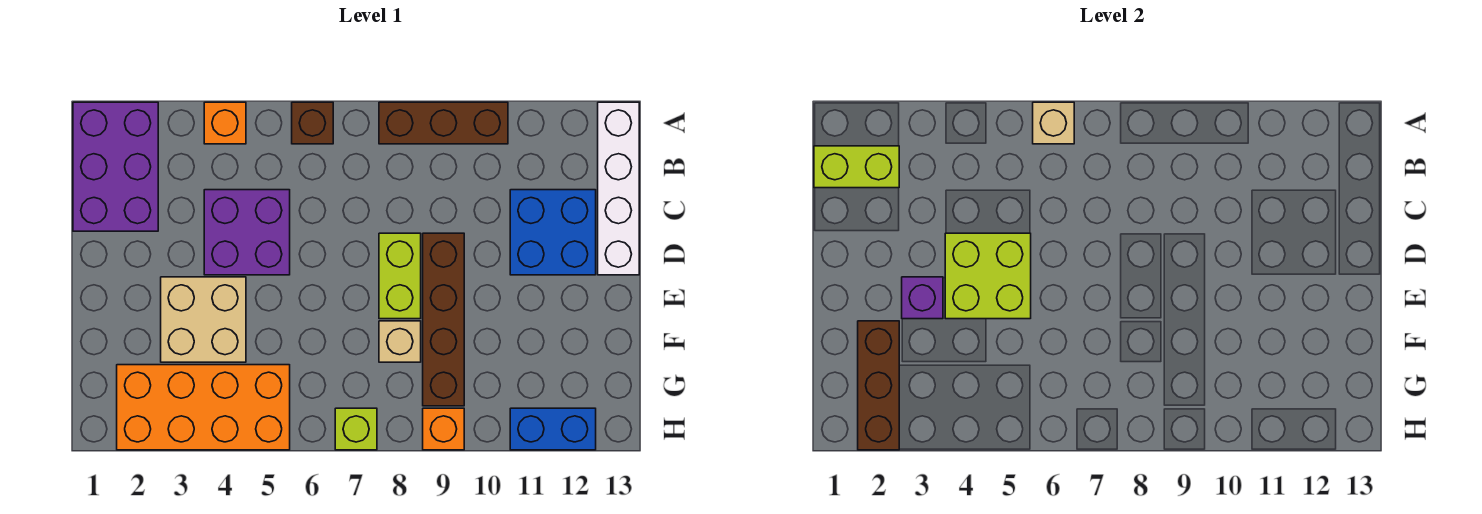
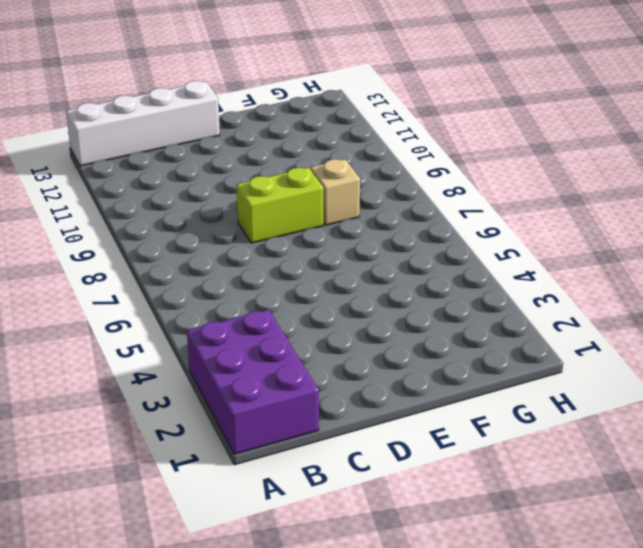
purple brick A1:B3 level 1 -> purple brick A1:C2 level 1
none -> orange brick A4 level 1
none -> brown brick A6 level 1
none -> brown brick A8:A10 level 1

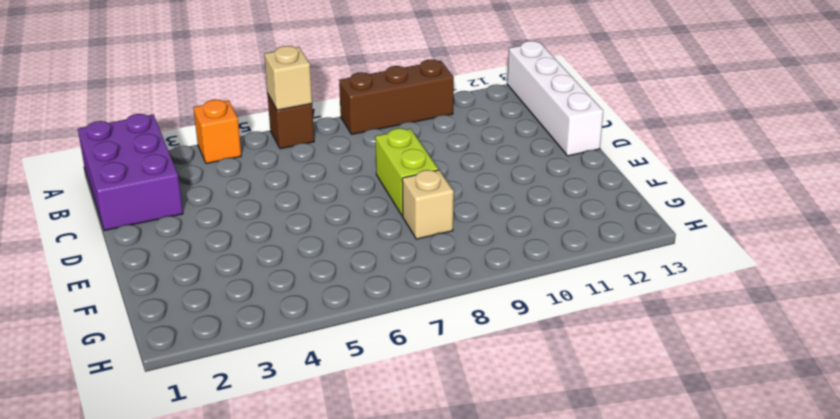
none -> purple brick C4:D5 level 1
none -> blue brick C11:D12 level 1
none -> brown brick D9:G9 level 1

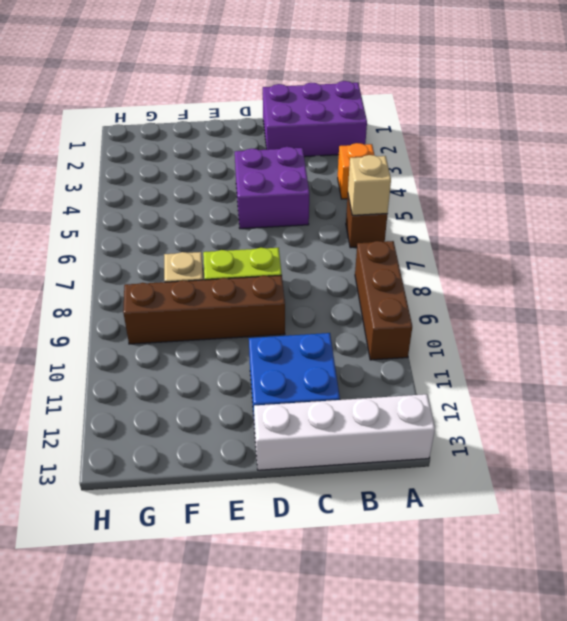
none -> tan brick E3:F4 level 1
none -> orange brick G2:H5 level 1
none -> lime brick H7 level 1

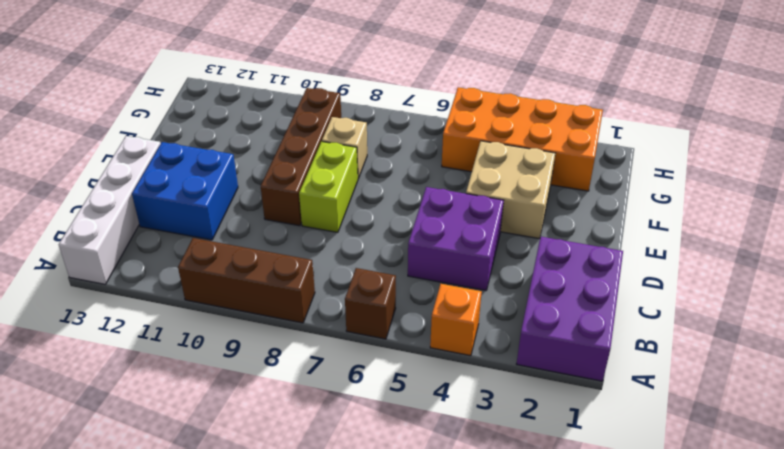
none -> lime brick H7 level 1
none -> orange brick H9 level 1
none -> blue brick H11:H12 level 1

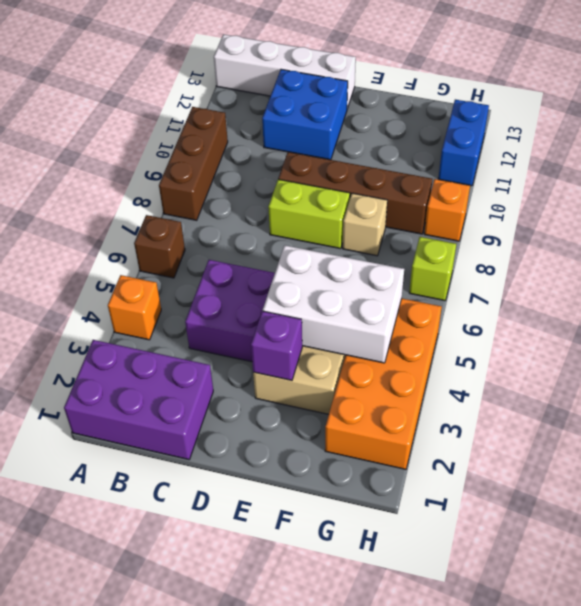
white brick E4:G5 level 2 -> lime brick D4:E5 level 2
none -> tan brick A6 level 2
none -> lime brick B1:B2 level 2
none -> brown brick F2:H2 level 2

